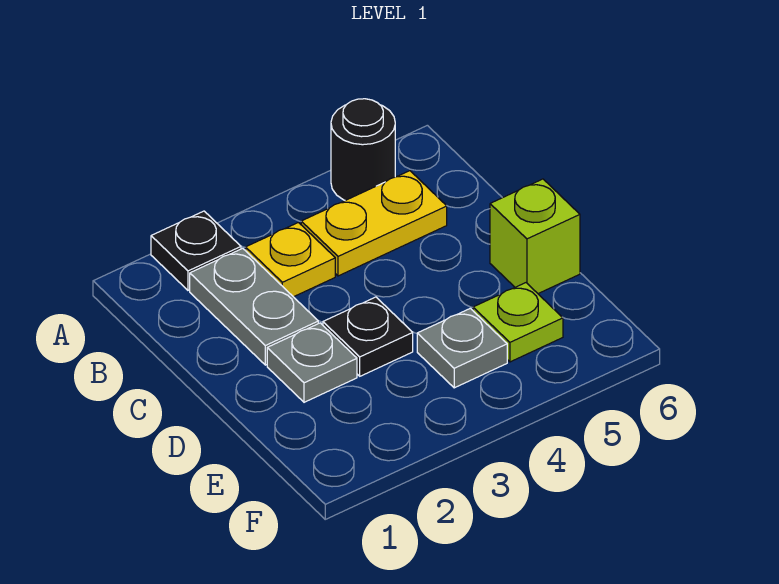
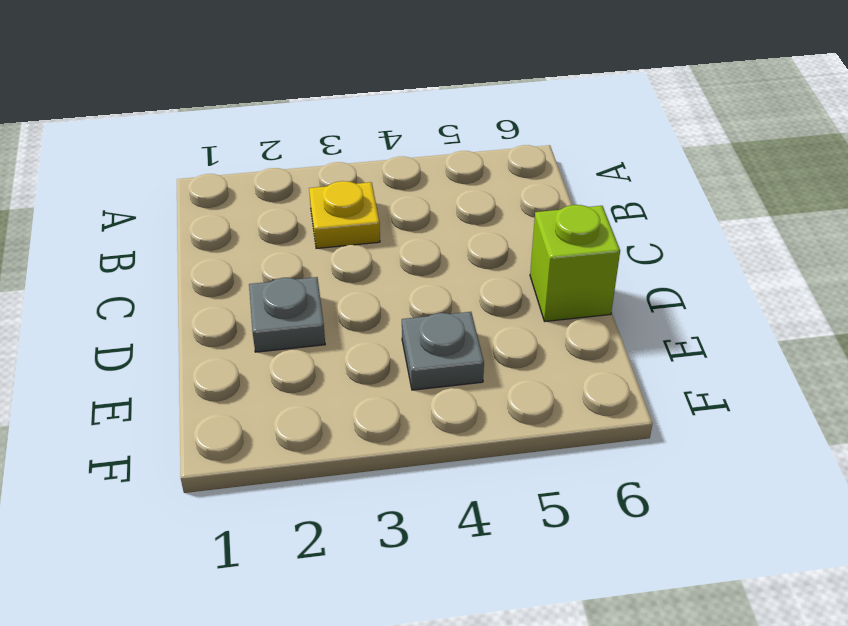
none -> black plate A2 level 1
none -> black round brick A5 level 1

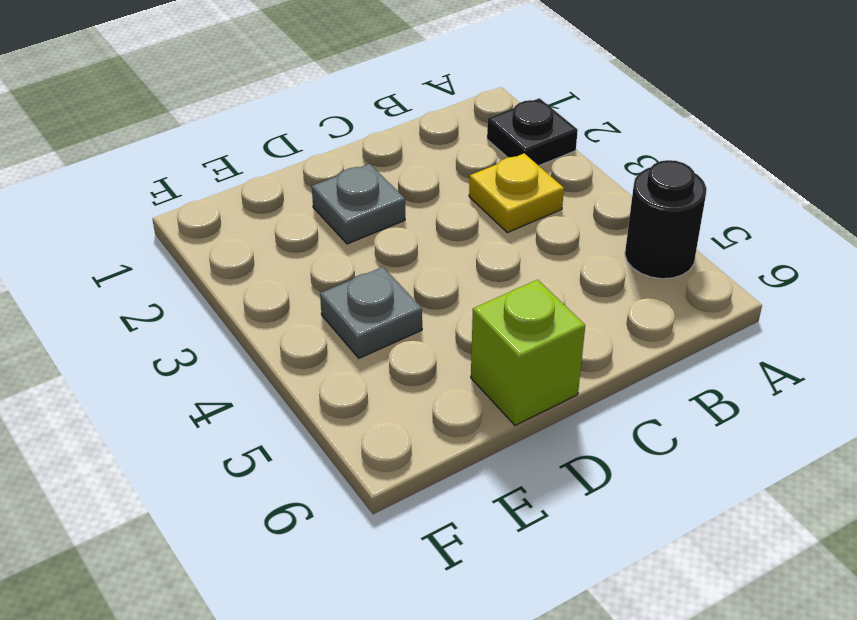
none -> grey plate B2:C2 level 1
none -> yellow plate B4:B5 level 1

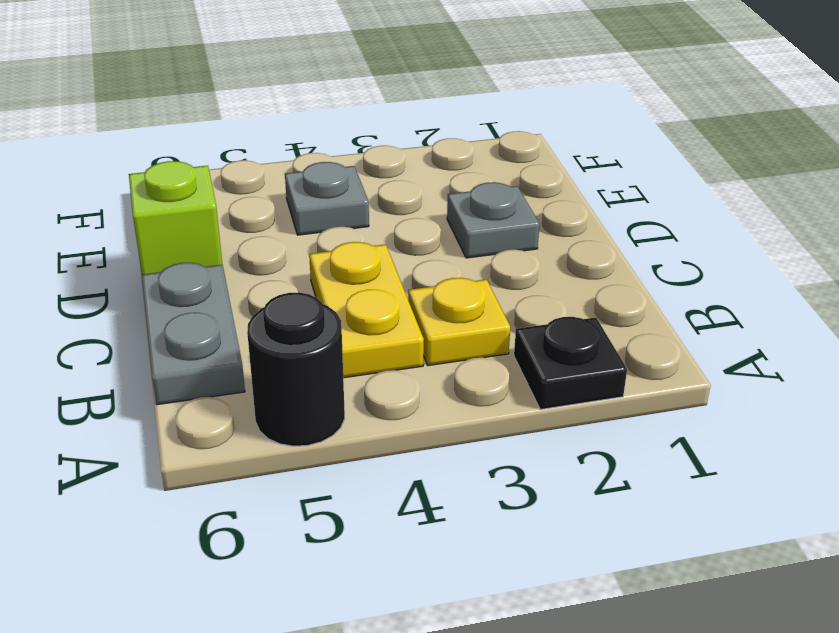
yellow plate B4:C4 level 1 -> yellow plate B4:B5 level 1
grey plate B6:C6 level 1 -> grey plate B2:C2 level 1
none -> black plate D3 level 1
none -> lime plate E5 level 1

